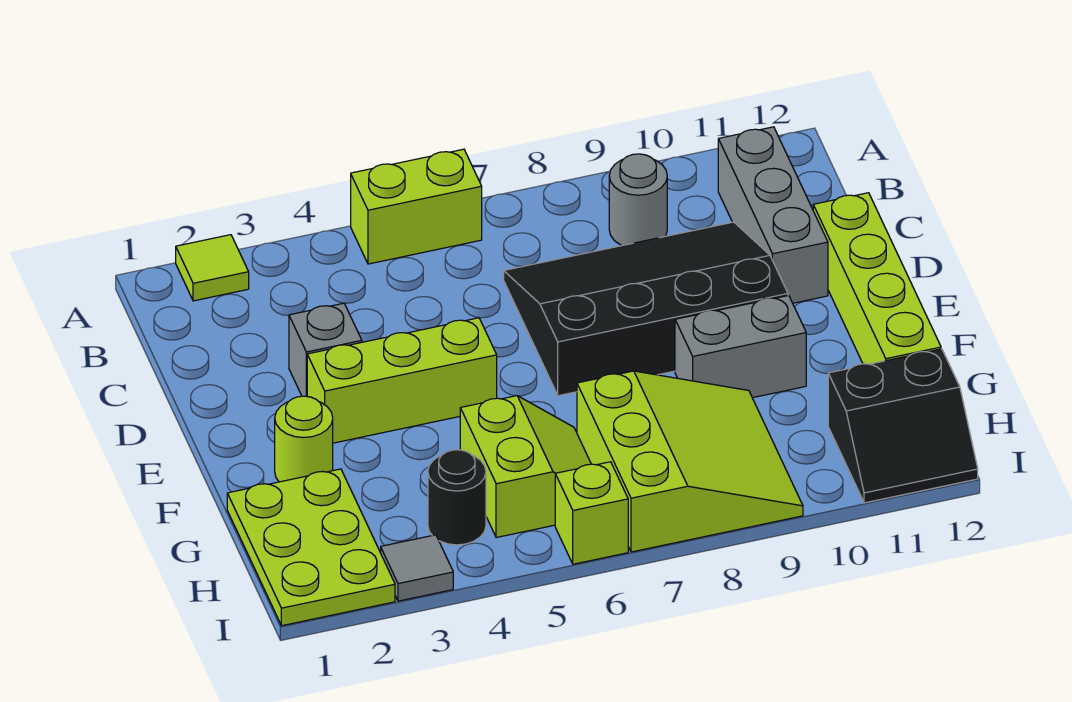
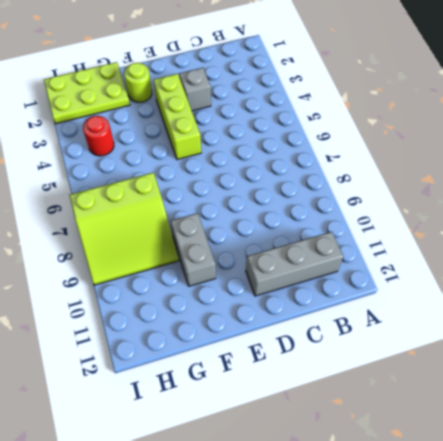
red round brick H4 level 1 -> black round brick H4 level 1
none -> lime tile A2 level 1
none -> lime brick A5:A6 level 1
none -> grey round brick B9 level 1

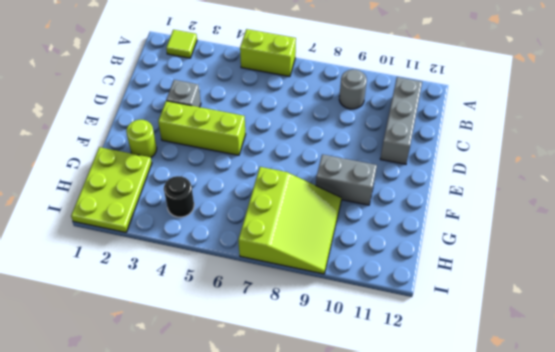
none -> black slope C7:E10 level 1 top E
none -> lime brick D12:G12 level 1
none -> lime slope G5:H6 level 1 top 5

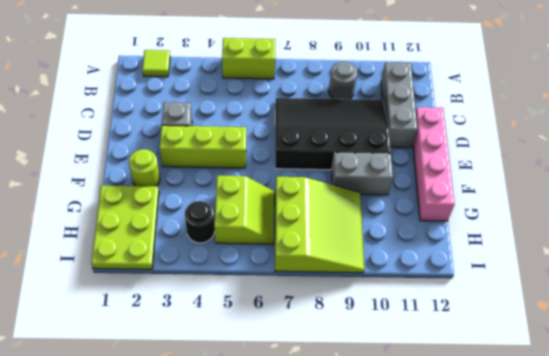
pink brick D12:G12 level 1 -> lime brick D12:G12 level 1
none -> black slope H11:I12 level 1 top H
none -> grey tile I3 level 1
none -> lime brick I6 level 1

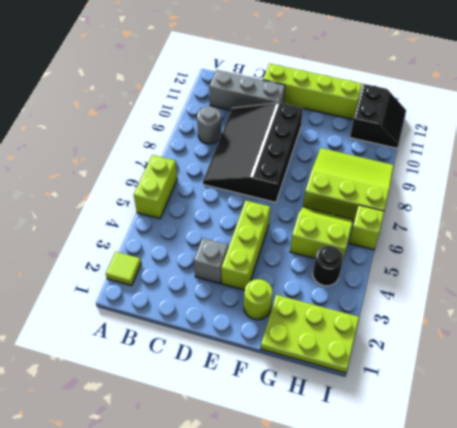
none -> grey brick F9:F10 level 1
none -> grey tile I3 level 1

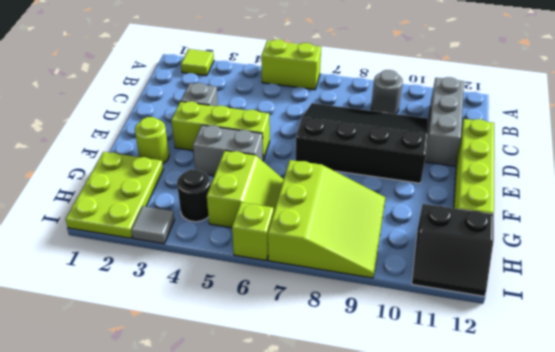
grey brick F4:F5 level 1 -> grey brick F9:F10 level 1

